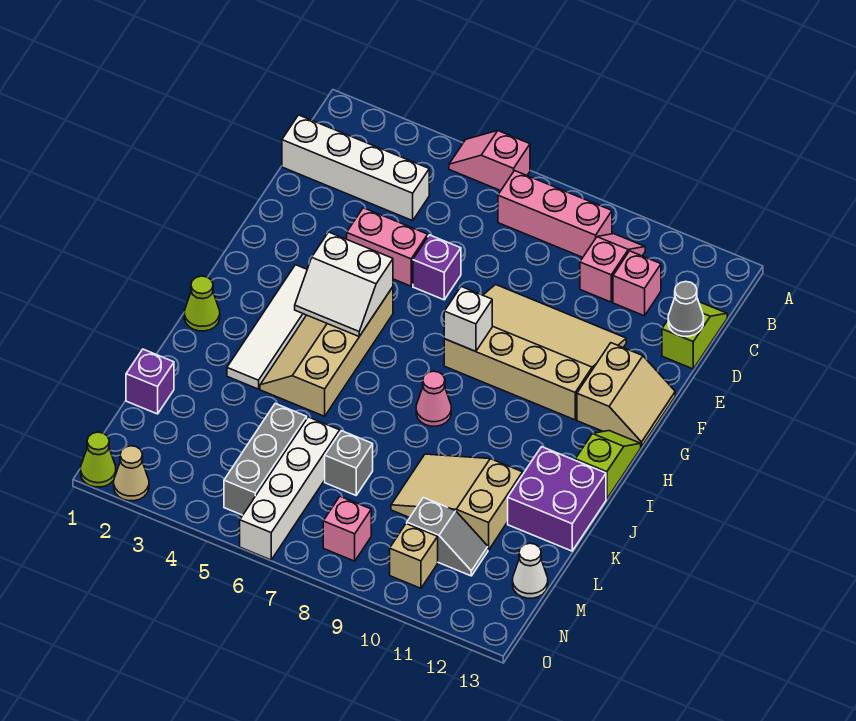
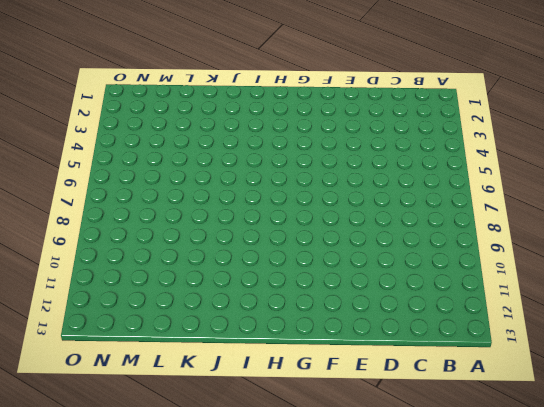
none -> pink slope A5:A6 level 1 top 6
none -> pink brick B7:B9 level 1
none -> pink slope B10:C10 level 1 top C
none -> white brick C1:C4 level 1

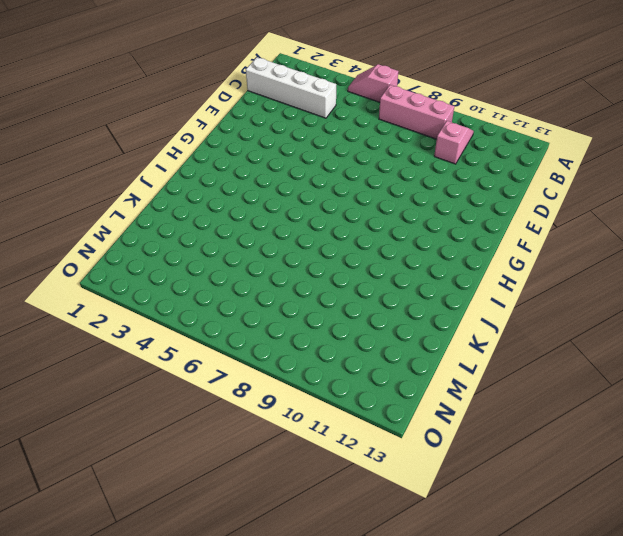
none -> pink brick C11 level 1
none -> lime slope C13:D13 level 1 top D
none -> pink brick E4:E5 level 1
none -> purple brick E6 level 1

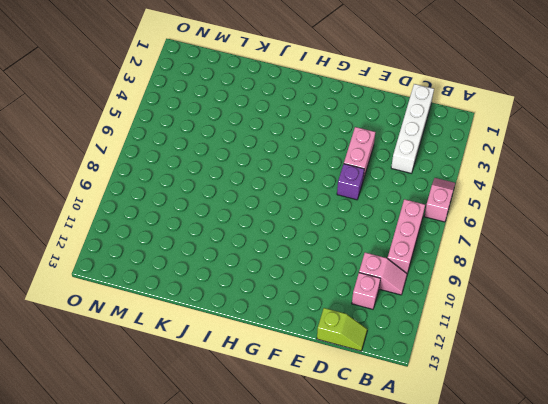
none -> tan slope E8:G11 level 1 top G
none -> tan slope F12:G13 level 1 top 12
none -> white tile G3:J3 level 1
none -> tan slope G4:J5 level 1 top 5

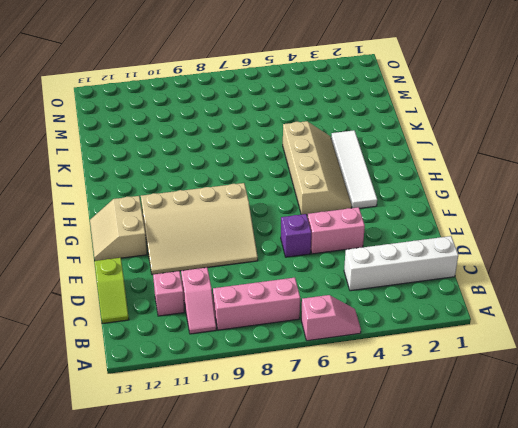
none -> lime slope H13:I13 level 1 top I
none -> lime cone I1 level 1
none -> pink cone I8 level 1
none -> purple brick J12:K13 level 1

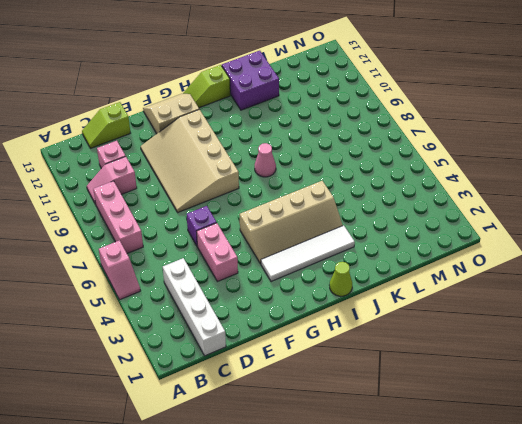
none -> tan slope K9:L11 level 1 top 11
none -> purple brick L1 level 1
none -> grey brick L5:N5 level 1
none -> white brick L6:O6 level 1

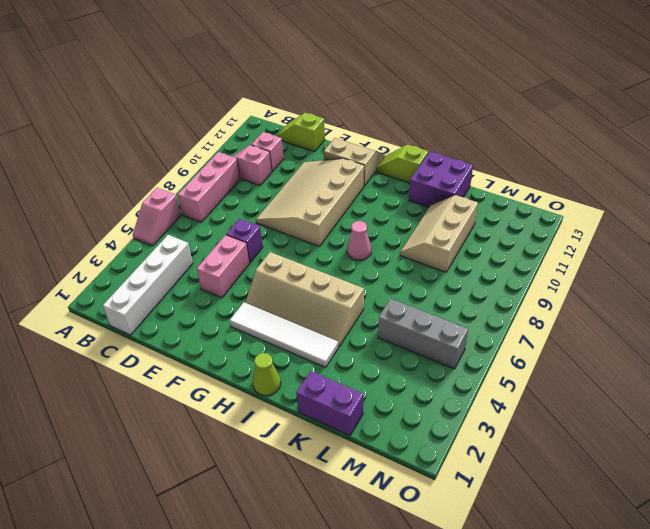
purple brick K1:L1 level 1 -> purple brick L1 level 1
tan slope K9:L11 level 1 top L -> tan slope K9:L11 level 1 top 11
none -> white brick L6:O6 level 1
none -> grey brick L7 level 1
none -> grey slope M10:M11 level 1 top 10
none -> white cone M13 level 1

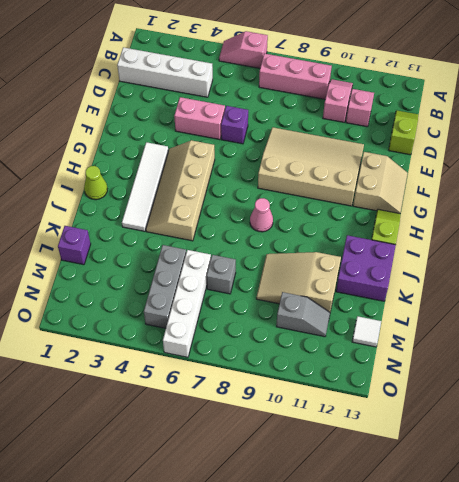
white tile M13 level 1 -> white cone M13 level 1
none -> pink brick N8 level 1
none -> tan brick N10 level 1
none -> lime cone O1 level 1
none -> tan cone O2 level 1

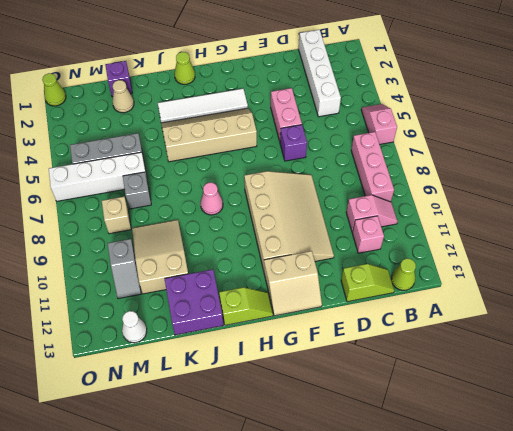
lime cone B13 level 1 -> none
tan cone L2 level 1 -> tan cone O2 level 1
tan brick M8 level 1 -> tan brick N10 level 1
none -> pink brick N8 level 1
none -> grey cone D13 level 2
none -> white slope G4:H5 level 2 top G
none -> white brick G8 level 2

